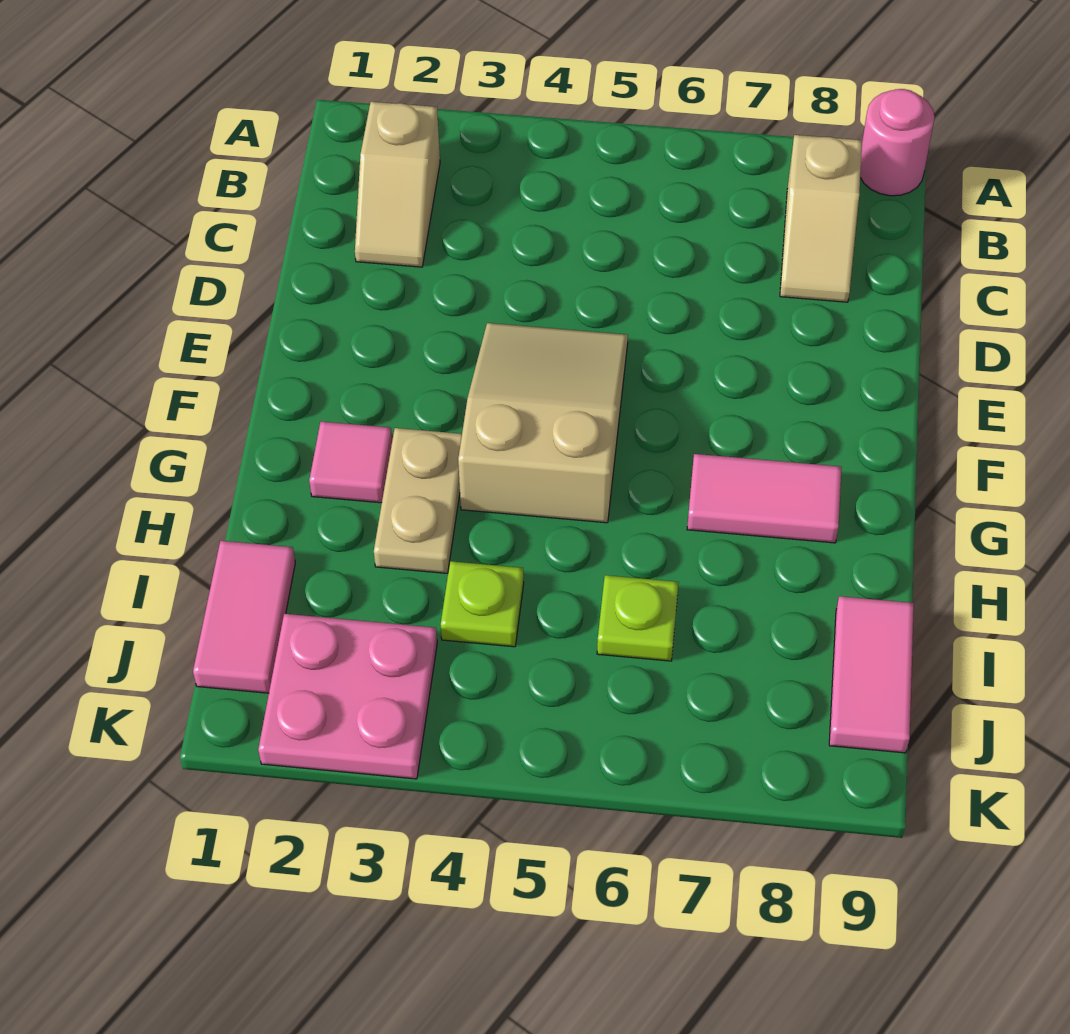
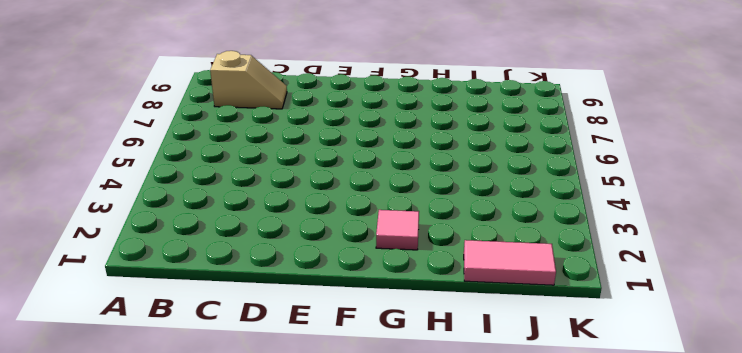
none -> pink round brick A9 level 1
none -> tan slope B2:C2 level 1 top B
none -> tan slope E4:G5 level 1 top G

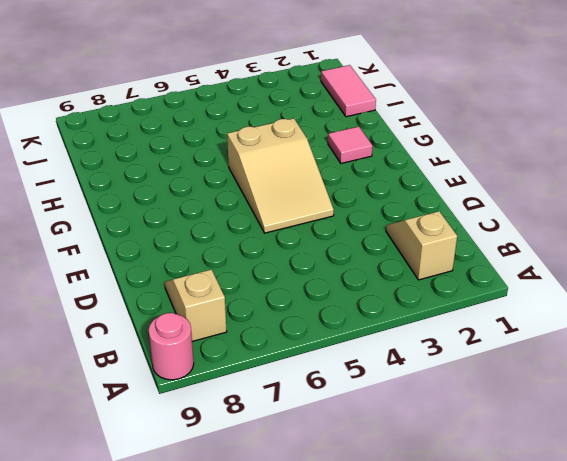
none -> tan plate G3:H3 level 1
none -> pink tile G7:G8 level 1
none -> lime plate I4 level 1

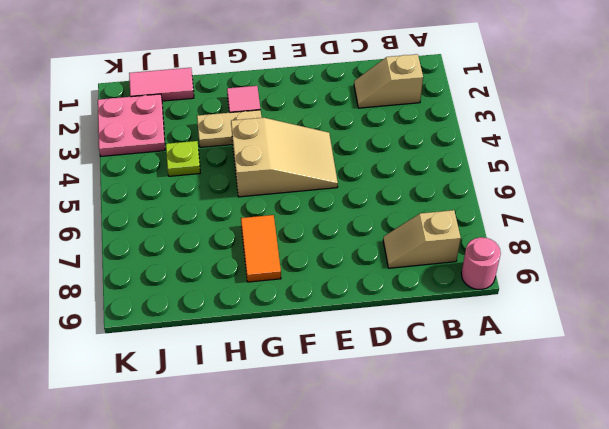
orange tile G7:G8 level 1 -> pink tile G7:G8 level 1
none -> lime plate I6 level 1
none -> pink tile I9:J9 level 1

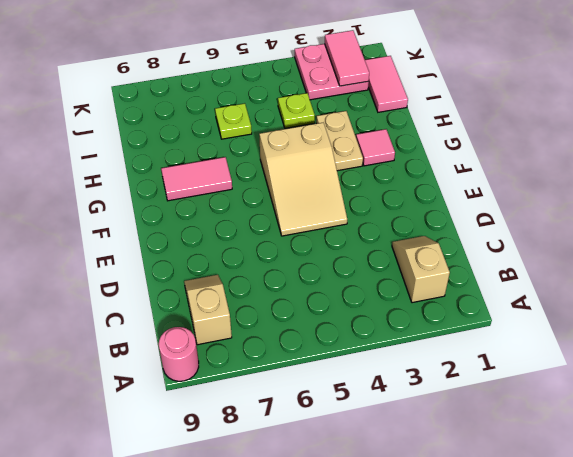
pink tile J2:K2 level 2 -> pink tile I9:J9 level 1

